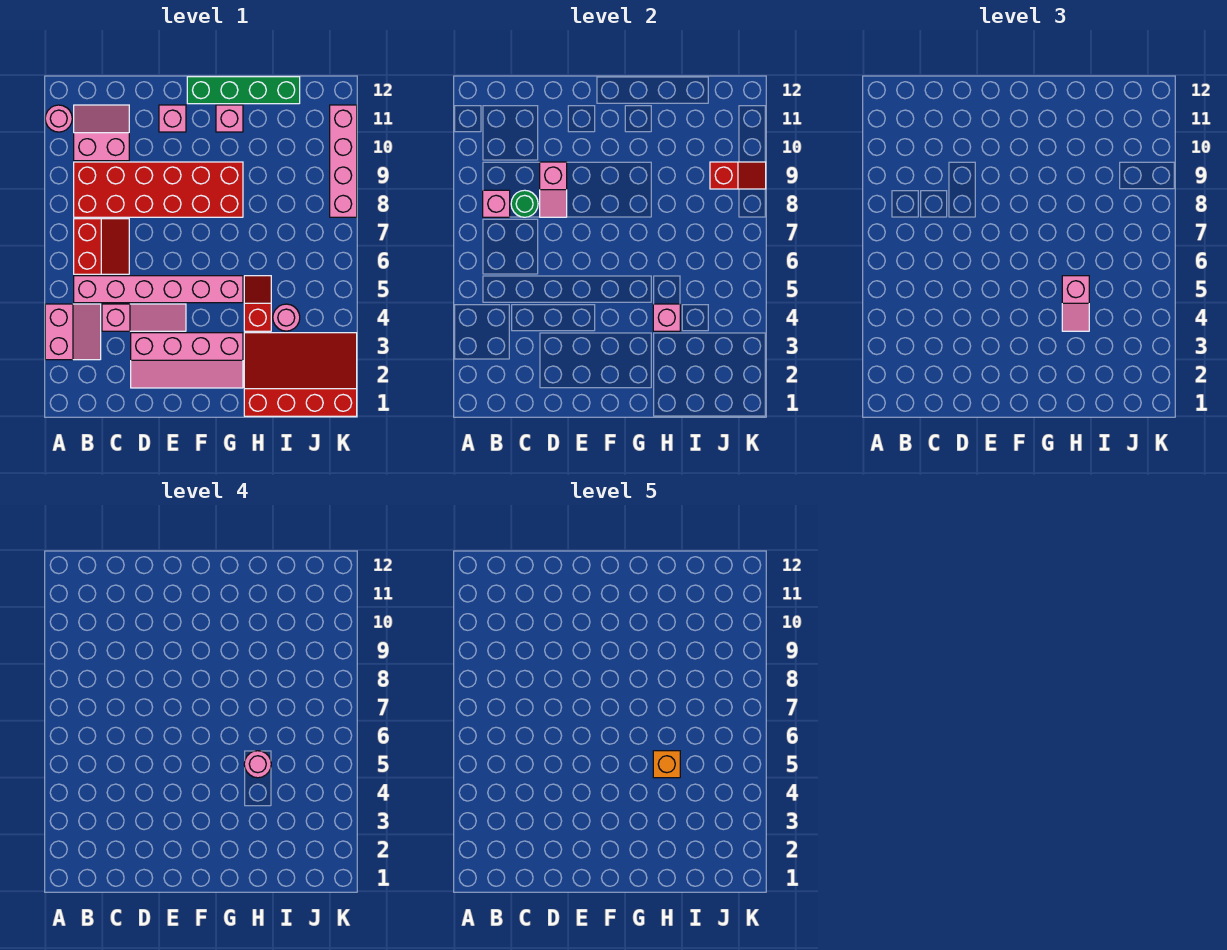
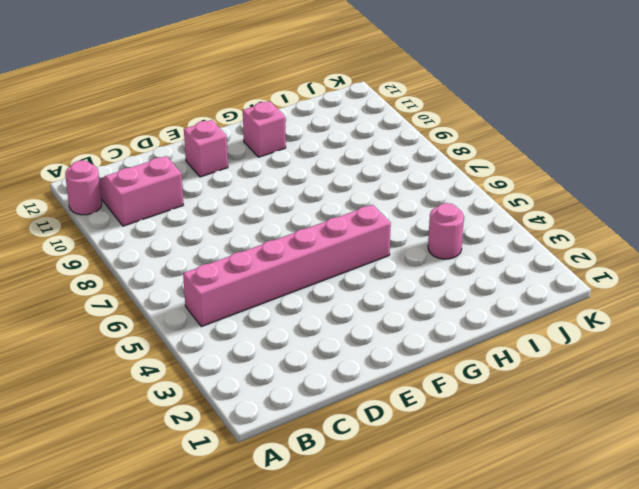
none -> pink slope A3:B4 level 1 top A
none -> red slope B6:C7 level 1 top B
none -> red brick B8:G9 level 1

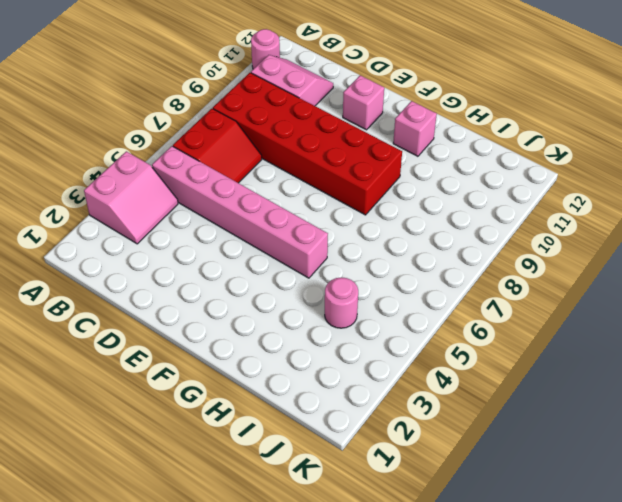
none -> pink slope C4:E4 level 1 top C
none -> pink slope D2:G3 level 1 top 3
none -> green brick F12:I12 level 1

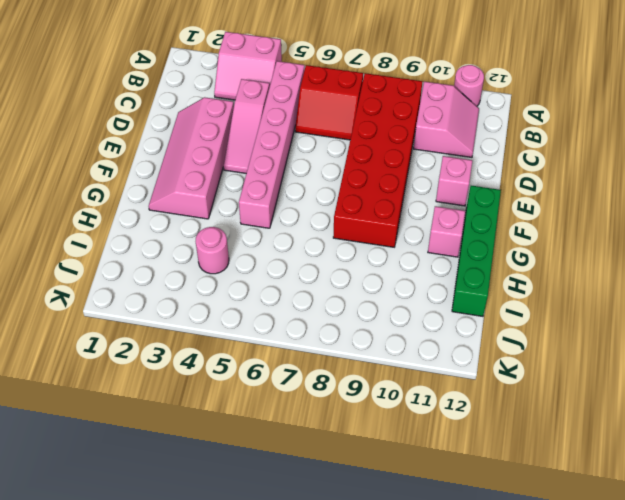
none -> red slope H1:K3 level 1 top 1
none -> red slope H4:H5 level 1 top 4
none -> pink brick K8:K11 level 1

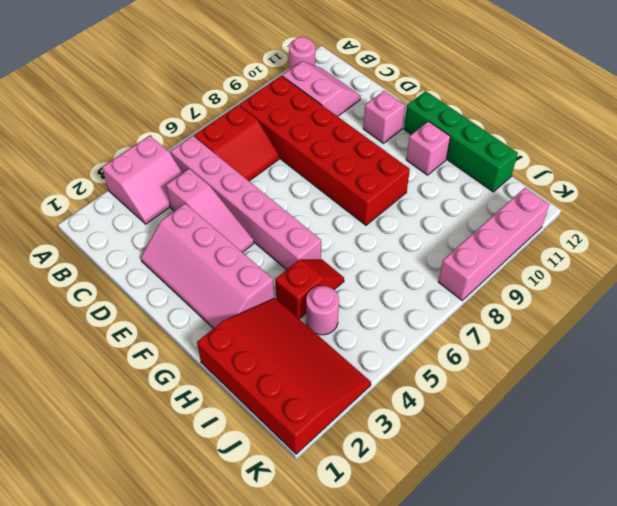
none -> pink brick B8 level 2
none -> green round brick C8 level 2
none -> pink slope D8:D9 level 2 top 9

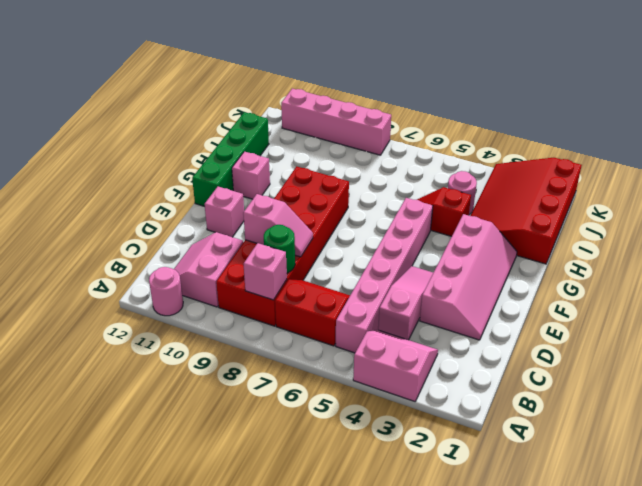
none -> pink brick H4 level 2
none -> red slope J9:K9 level 2 top J
none -> pink slope H4:H5 level 3 top 5

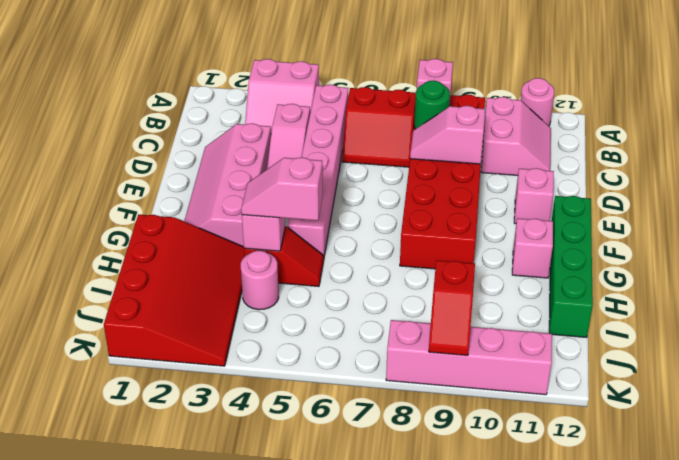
none -> pink round brick H5 level 4
none -> orange brick H5 level 5

